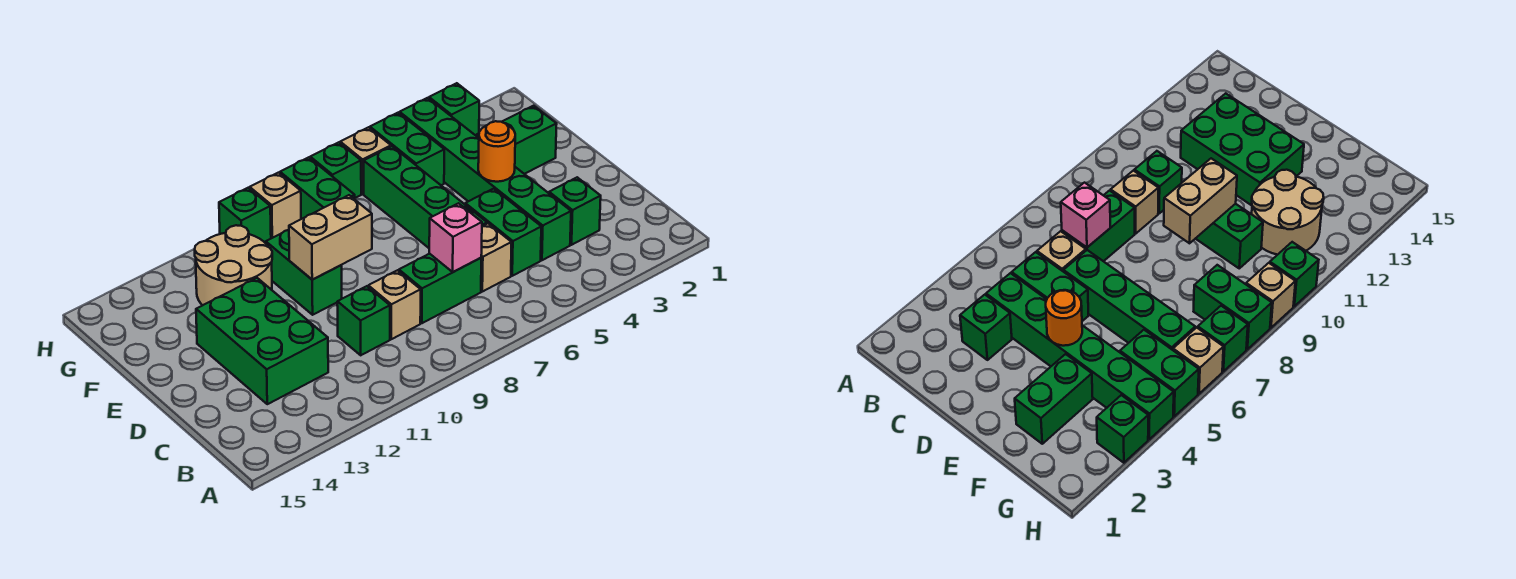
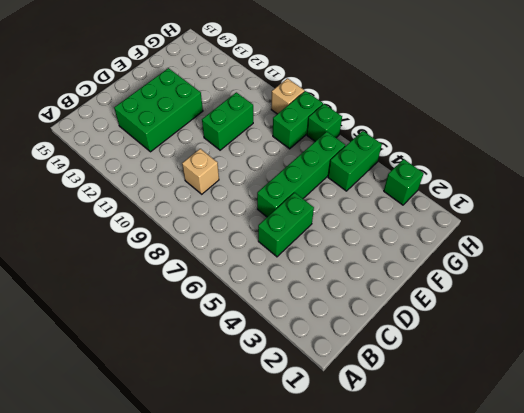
none -> green brick C3 level 1
none -> green brick C4:H4 level 1
none -> tan brick C6 level 1

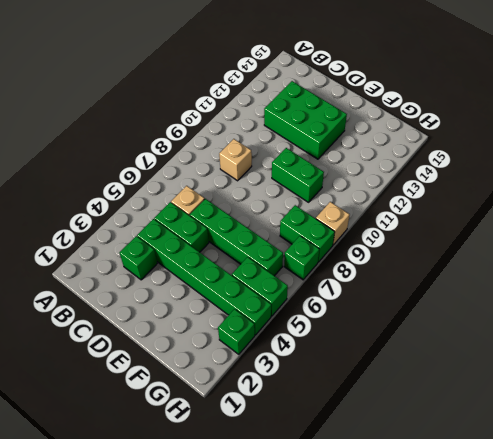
none -> green brick C7:C8 level 1
none -> green brick C10 level 1
none -> green brick F2:F3 level 1

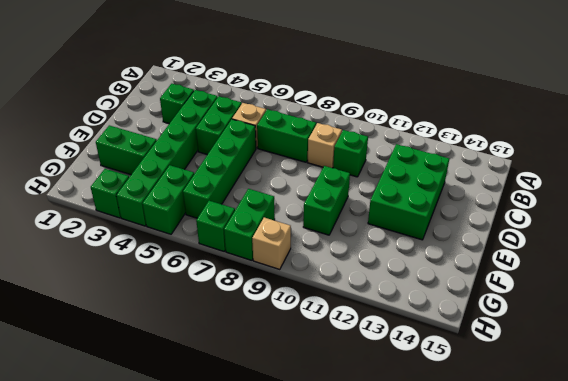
none -> tan round brick F11:G12 level 1
none -> tan brick H6 level 1
none -> green brick H10 level 1

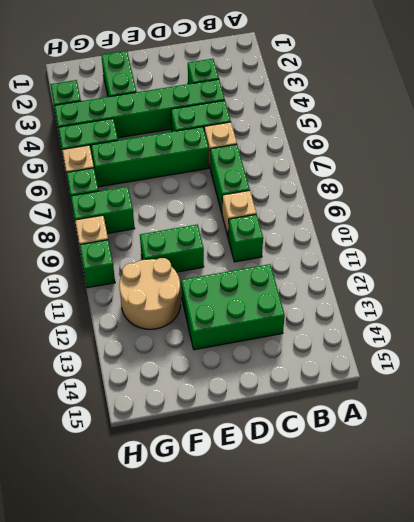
none -> pink brick C7 level 2
none -> orange round brick E4 level 2
none -> tan brick E9:E10 level 2

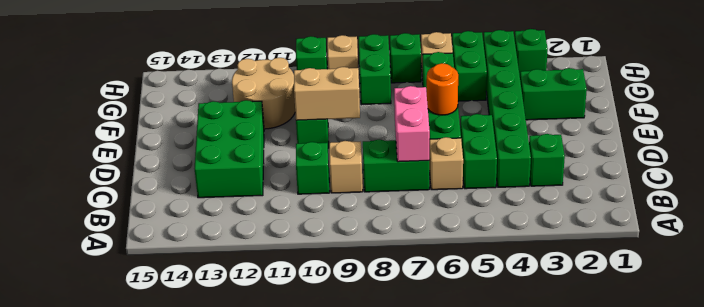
pink brick C7:D7 level 2 -> pink brick C7 level 2
orange round brick E6 level 2 -> orange round brick E4 level 2

